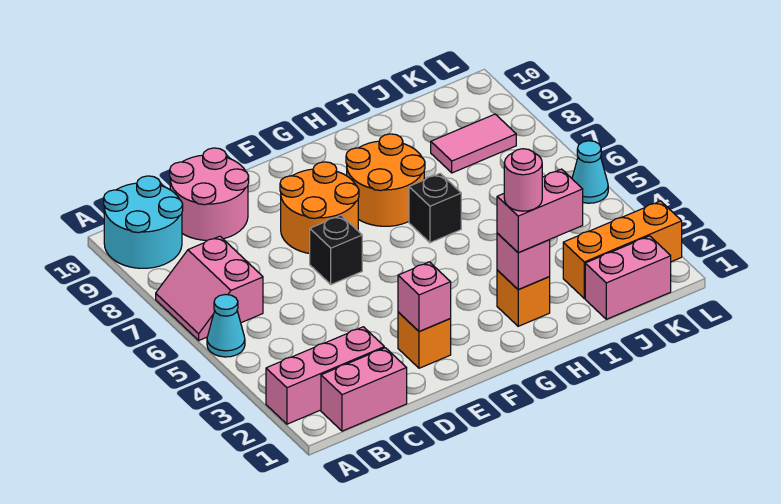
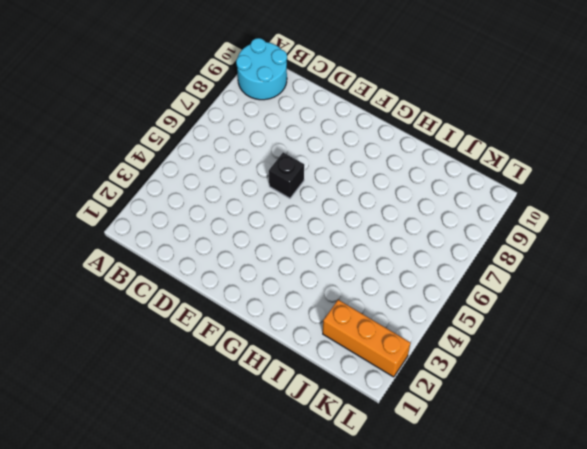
none -> pink brick A2:C2 level 1
none -> cyan cone A5 level 1
none -> pink slope A6:B7 level 1 top B

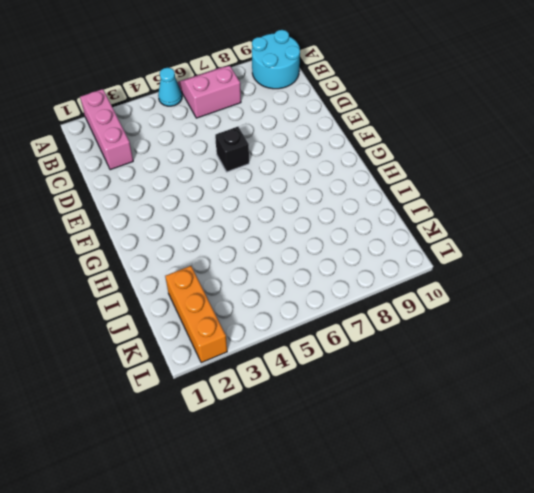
none -> pink brick B1:C1 level 1
none -> pink round brick C9:D10 level 1
none -> orange brick E2 level 1

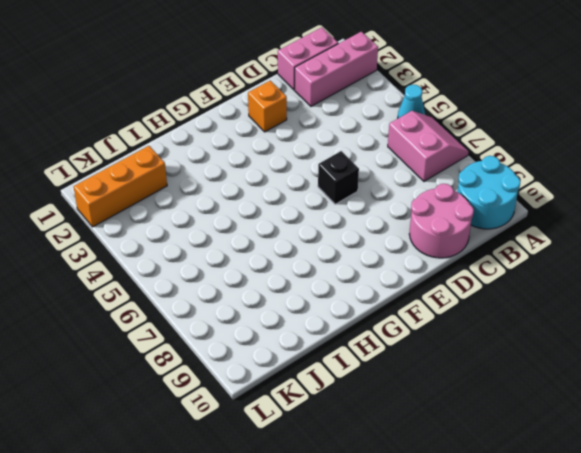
none -> orange round brick E7:F8 level 1
none -> orange round brick G7:H8 level 1
none -> orange brick H2 level 1

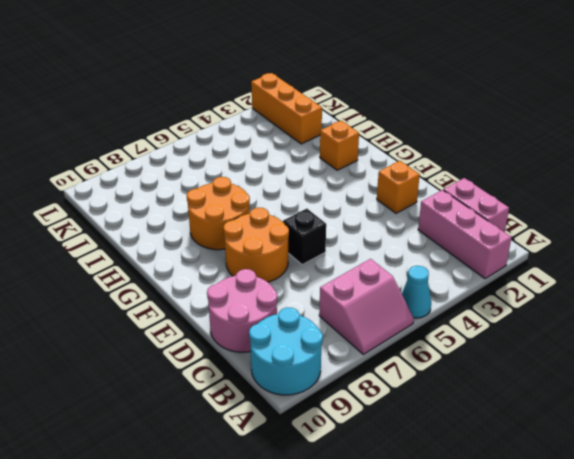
none -> black brick H6 level 1
none -> pink brick J1:K1 level 1
none -> pink tile J8:K8 level 1

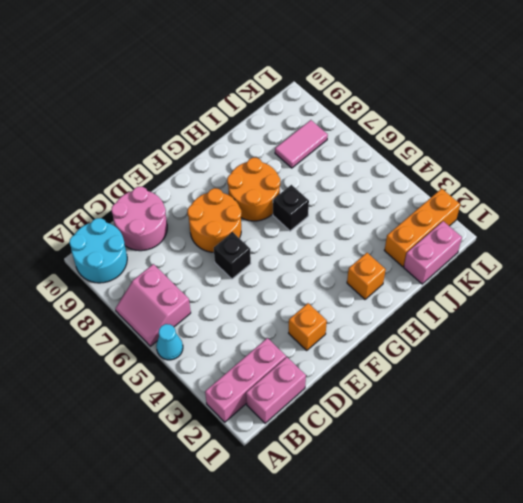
none -> cyan cone L5 level 1
none -> pink brick E2 level 2
none -> pink brick H2 level 2

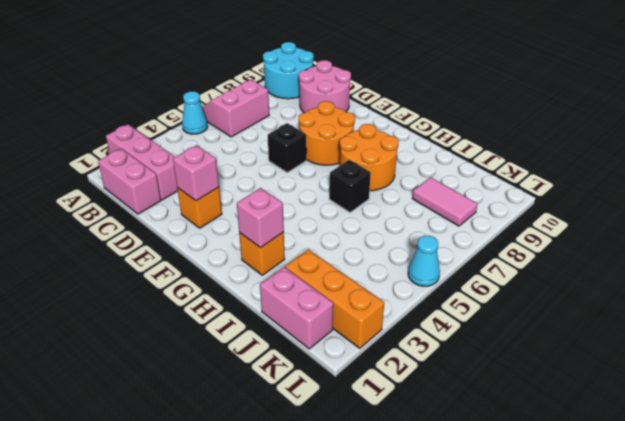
none -> pink brick H2:I2 level 3
none -> pink round brick H2 level 4

